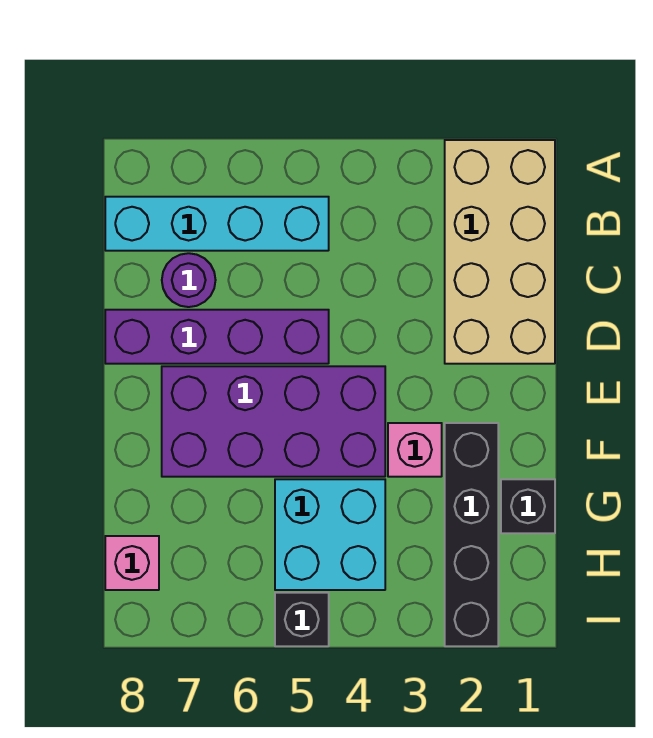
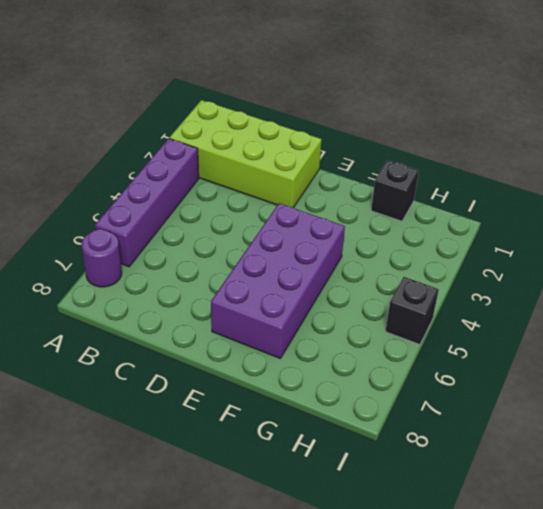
lime brick A1:D2 level 1 -> tan brick A1:D2 level 1
purple brick A3:A6 level 1 -> purple brick D5:D8 level 1
purple round brick A7 level 1 -> purple round brick C7 level 1
none -> cyan brick B5:B8 level 1
none -> black brick F2:I2 level 1

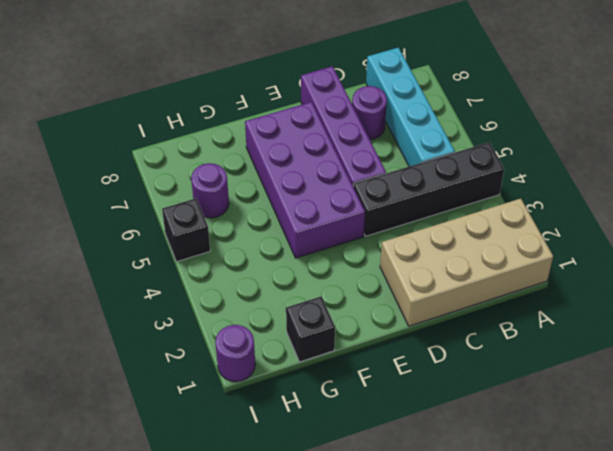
black brick A4:D4 level 1 -> black brick F2:I2 level 1
purple round brick H6 level 1 -> none
purple round brick I1 level 1 -> none
none -> pink brick F3 level 1
none -> cyan brick G4:H5 level 1

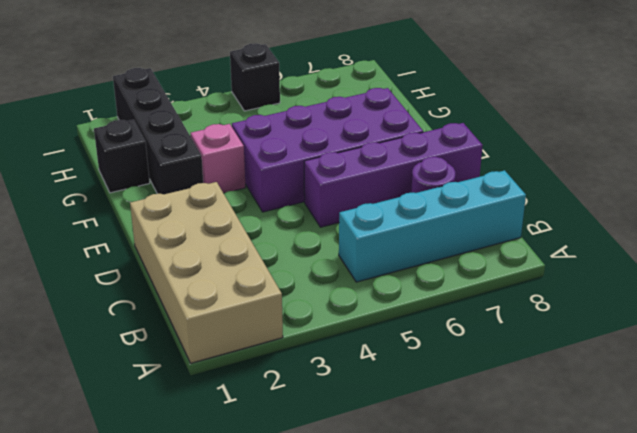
none -> cyan brick G4:H5 level 1
none -> pink brick H8 level 1

